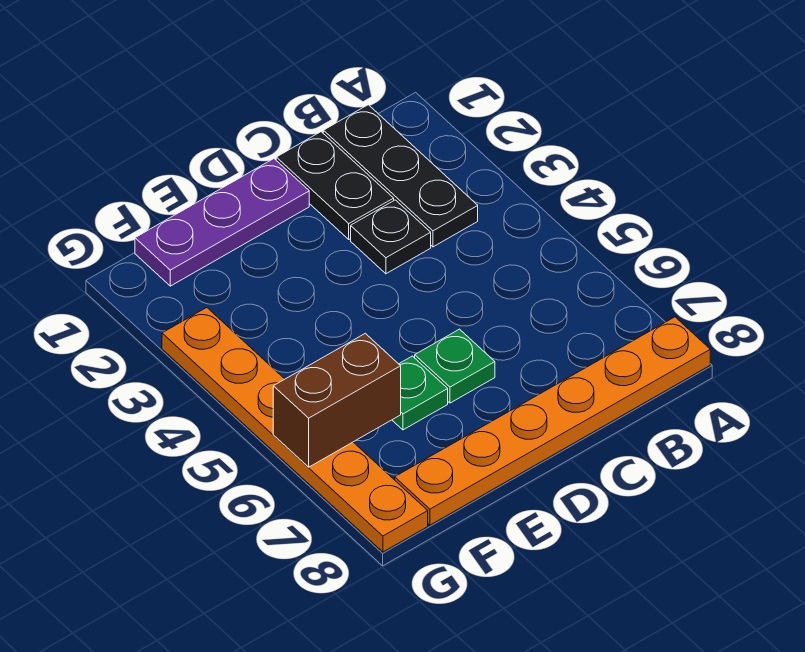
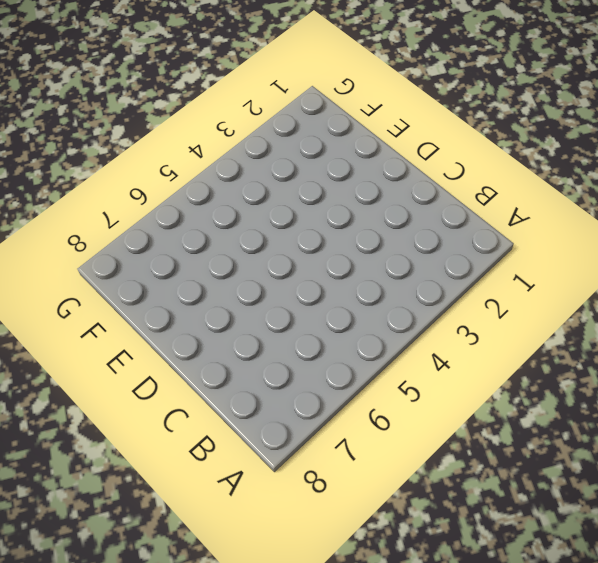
none -> orange plate A8:F8 level 1
none -> black plate B1:B3 level 1

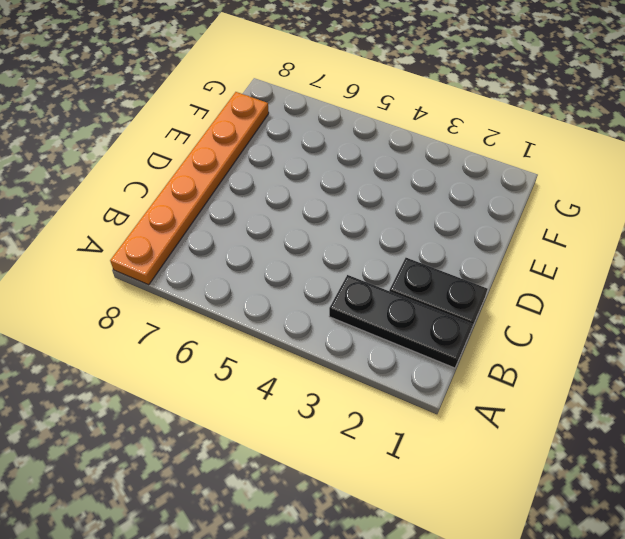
none -> black plate C3 level 1
none -> purple plate D1:F1 level 1

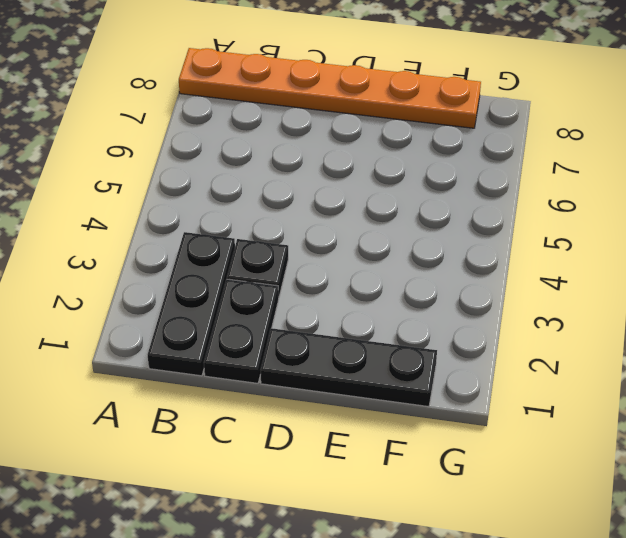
black plate D1:F1 level 1 -> purple plate D1:F1 level 1
none -> green plate D6 level 1
none -> green plate E6 level 1

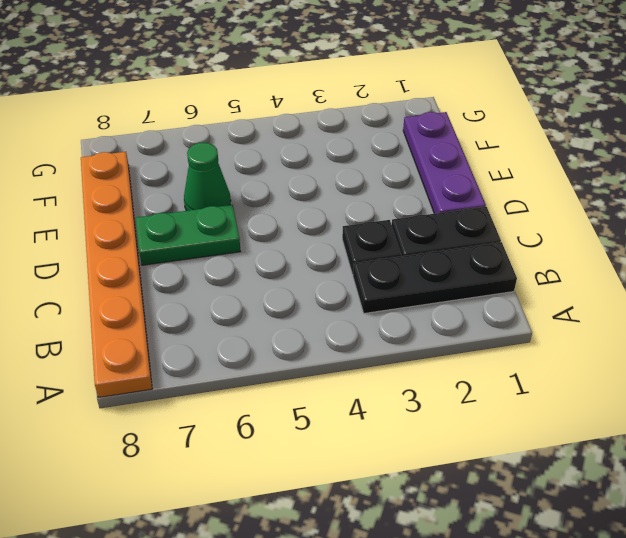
green plate D6:D7 level 1 -> green plate D6 level 1
green cone E6 level 1 -> green plate E6 level 1
none -> orange plate G3:G8 level 1
none -> brown brick F6:G6 level 2

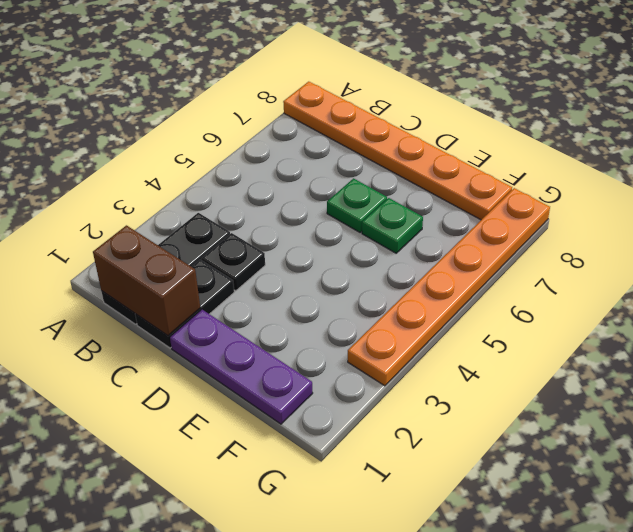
brown brick B1:C1 level 2 -> brown brick F6:G6 level 2

